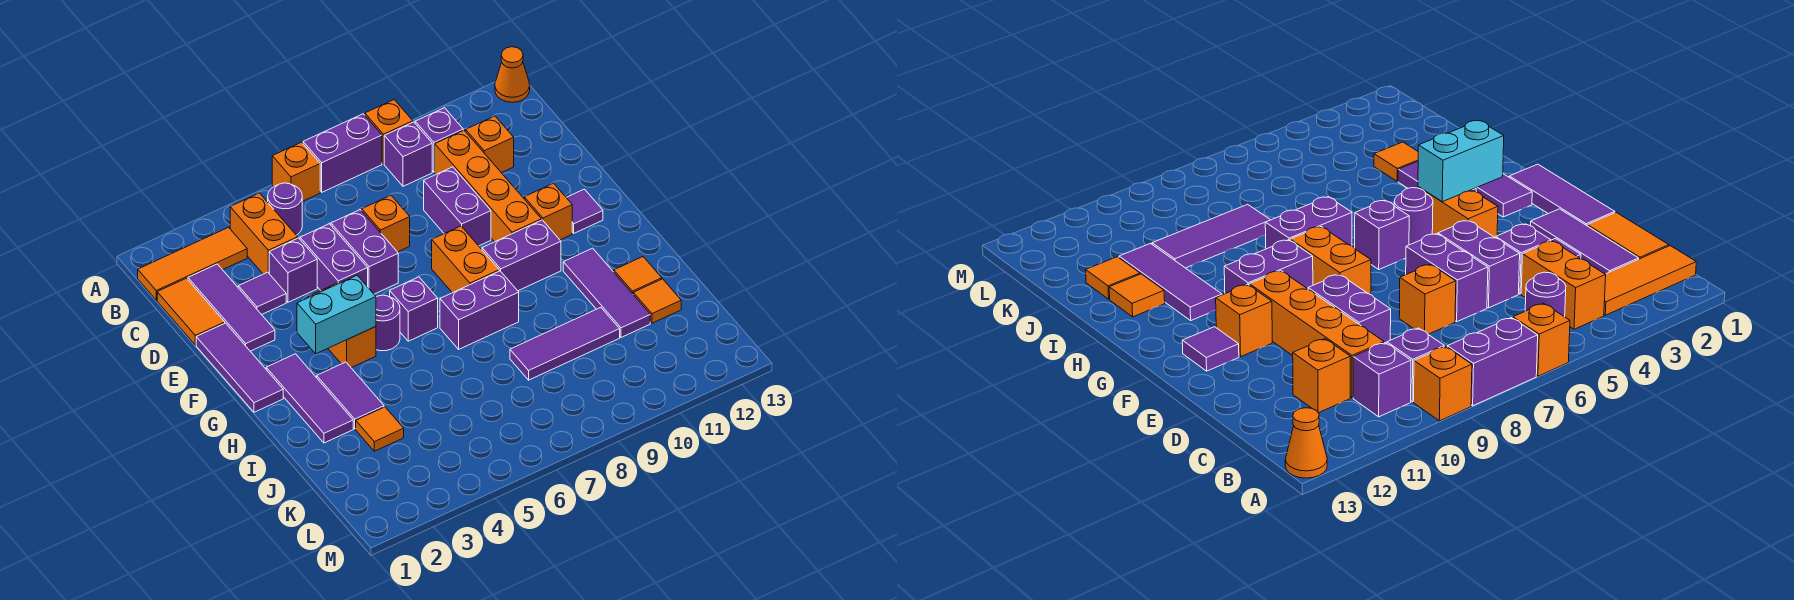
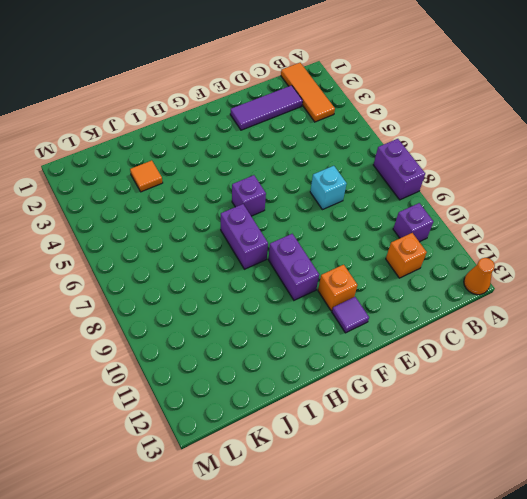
cyan brick D7 level 1 -> orange brick D7 level 1
none -> orange brick A6 level 1
none -> orange brick A9 level 1
none -> orange brick B4:C4 level 1
none -> purple round brick B5 level 1

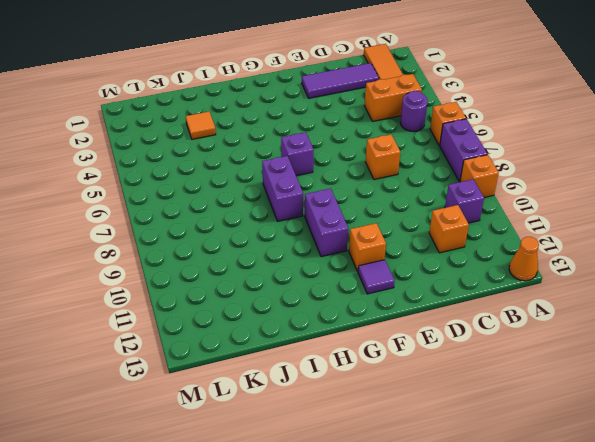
none -> purple brick B9 level 1
none -> orange tile C1:D1 level 1
none -> orange brick C10:F10 level 1
none -> purple tile D3 level 1

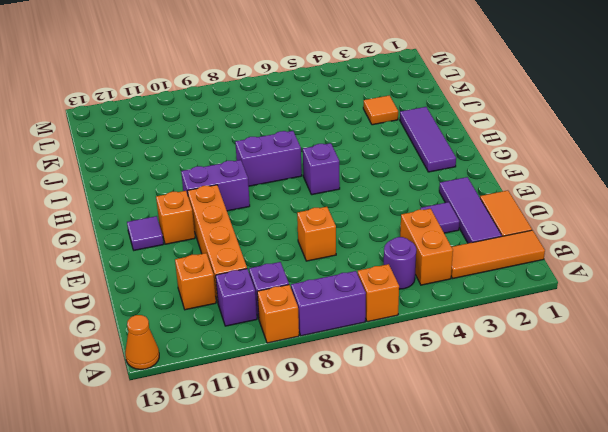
none -> purple brick D4 level 1
none -> purple brick D5:E5 level 1
none -> purple brick D6:E6 level 1
none -> purple brick D9:E9 level 1

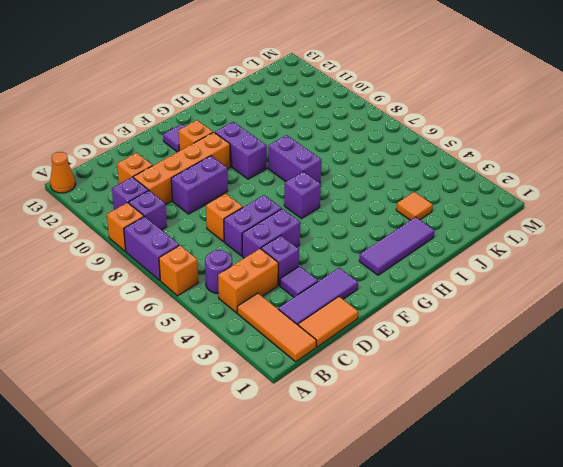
none -> purple tile E1:G1 level 1
none -> orange brick F4:G4 level 1
none -> orange brick F8:G8 level 1
none -> purple round brick G5 level 1

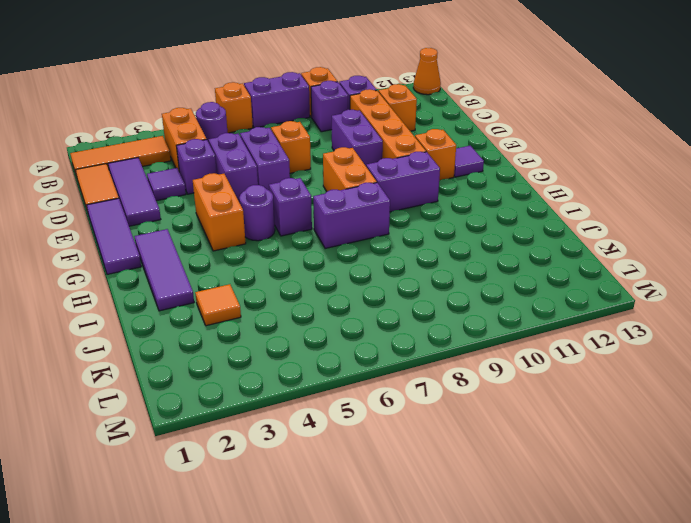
none -> purple tile H3:I3 level 1
none -> purple tile H11:J11 level 1
none -> orange tile I12 level 1
none -> purple tile J8:J10 level 1

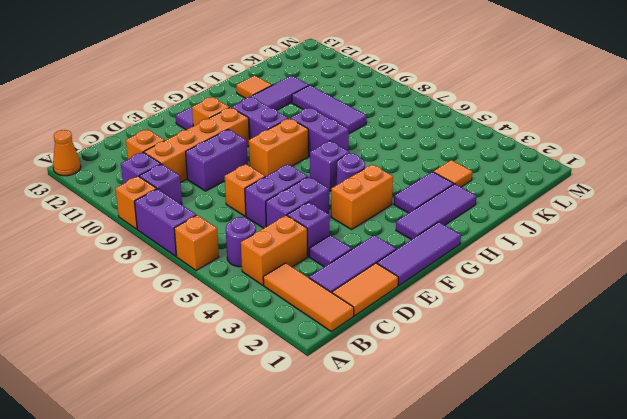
none -> orange tile J12 level 1
none -> cyan brick G3:G4 level 2

